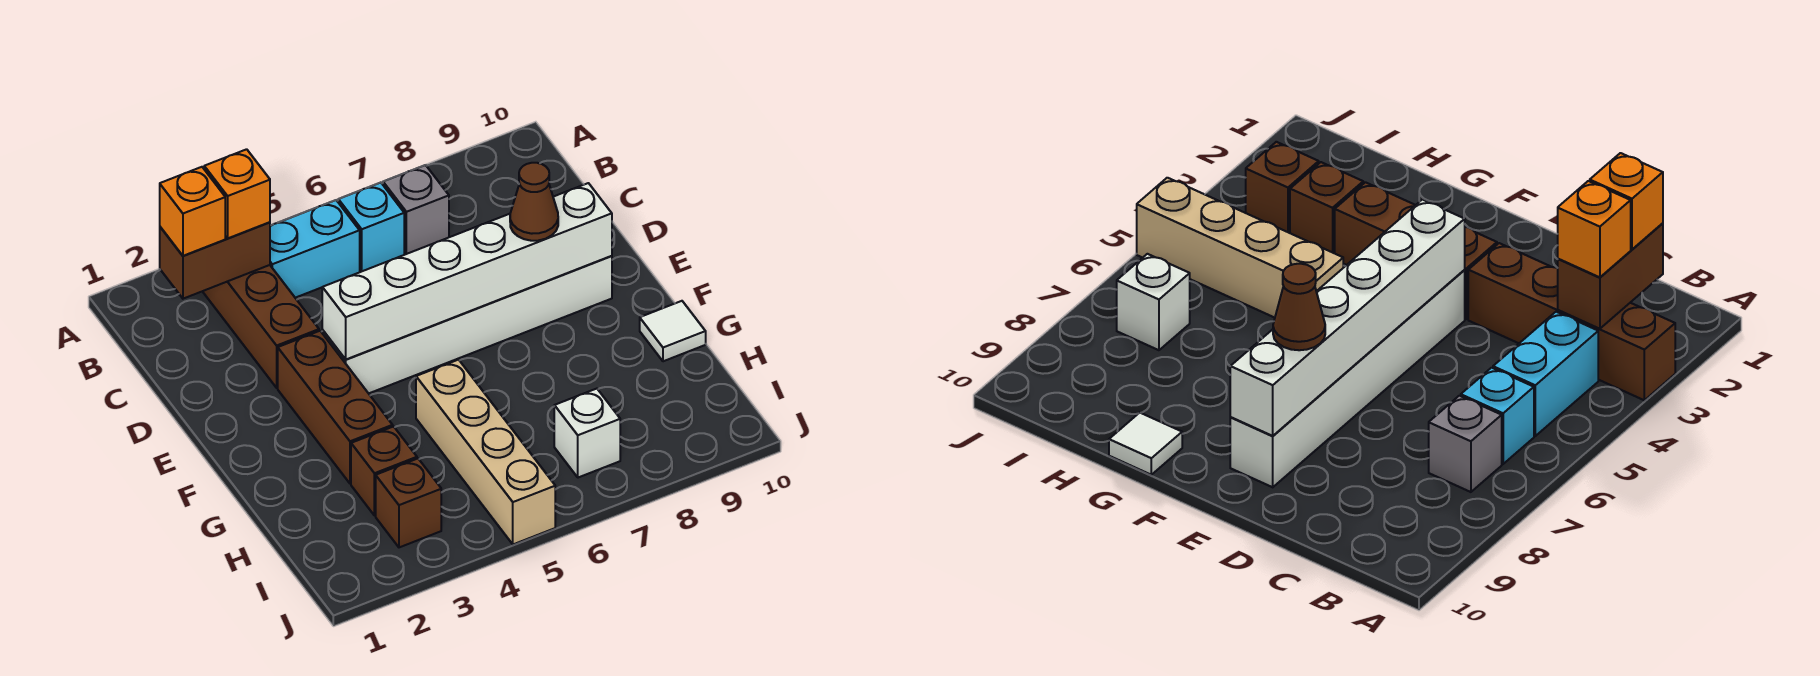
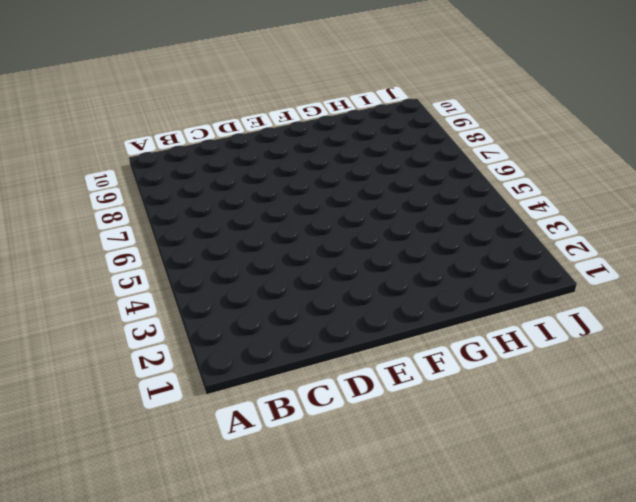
none -> brown brick A3:D3 level 1
none -> cyan brick B4:B5 level 1
none -> cyan brick B6 level 1

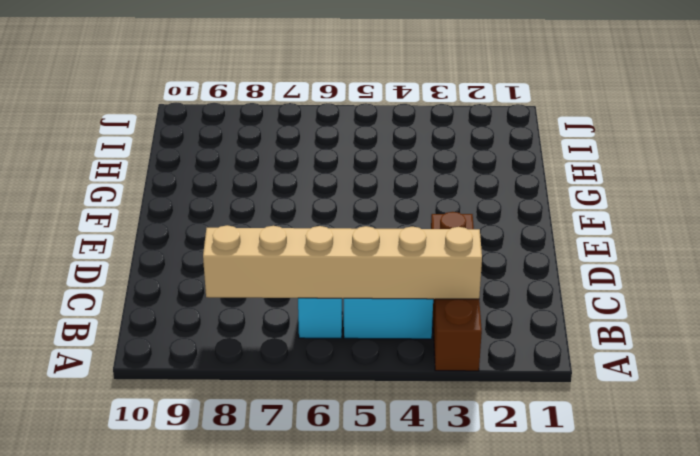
tan brick B3:B8 level 2 -> brown brick B2:B3 level 2
none -> grey brick B7 level 1
none -> brown brick E3:G3 level 1
none -> white brick E4:E9 level 1

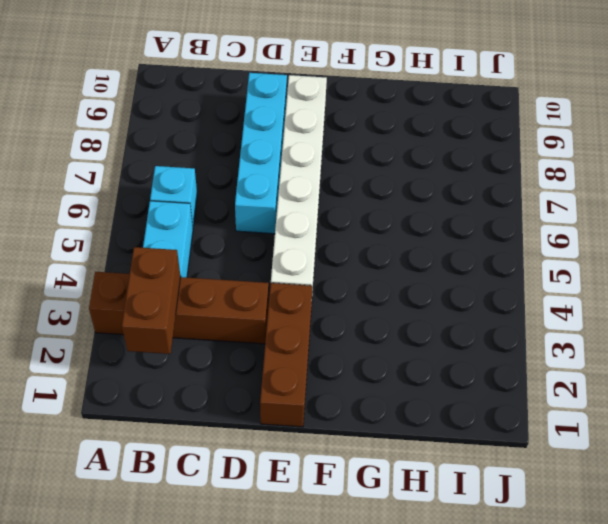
cyan brick D6:D9 level 1 -> none
brown brick E1:E3 level 1 -> brown brick E3:G3 level 1
none -> grey brick B7 level 1
none -> tan brick G5:J5 level 1
none -> white tile G10 level 1

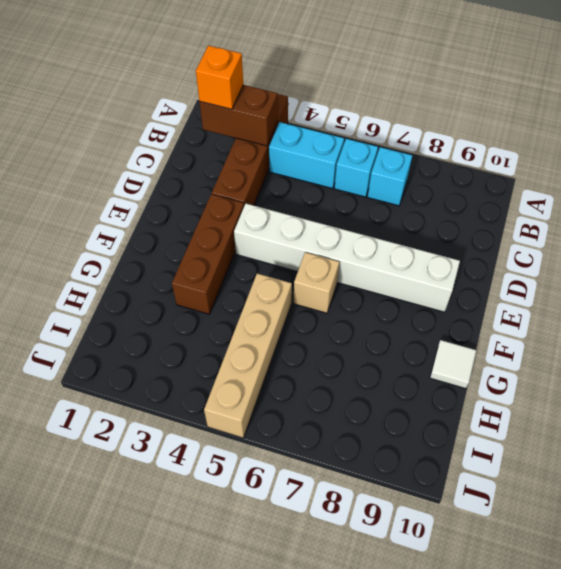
cyan brick B7 level 1 -> grey brick B7 level 1
tan brick F6 level 1 -> none
none -> brown brick H3 level 1
none -> brown brick I3 level 1
none -> white brick I7 level 1

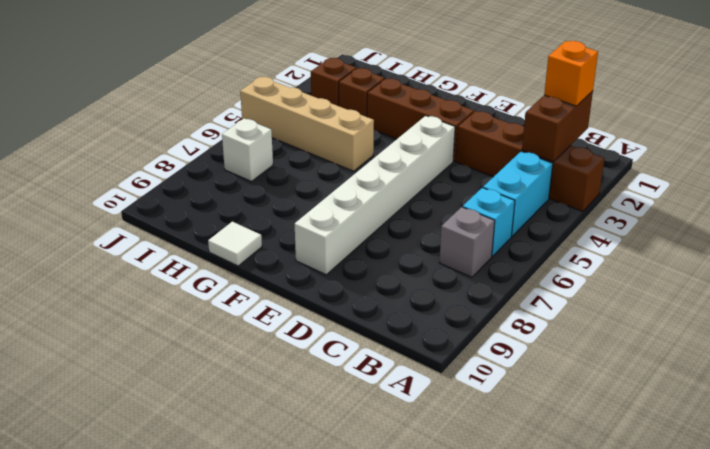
none -> white brick E4:E9 level 2
none -> orange brick B3 level 3
none -> brown cone E8 level 3

